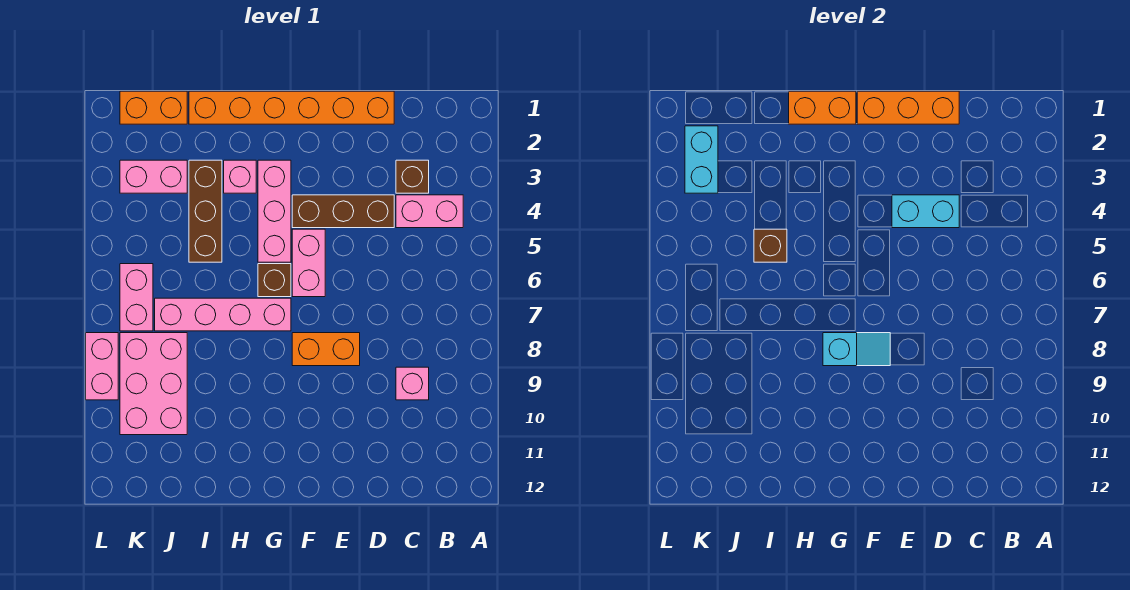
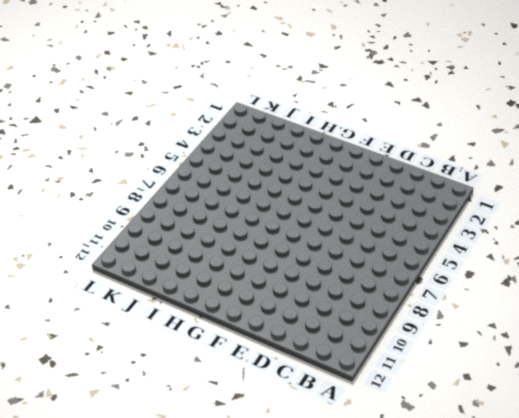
none -> pink brick B4:C4 level 1
none -> brown brick C3 level 1
none -> pink brick C9 level 1

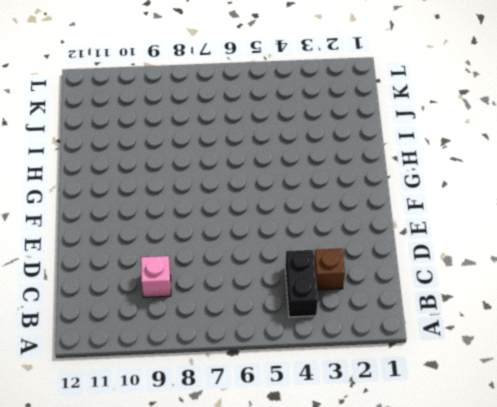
black brick B4:C4 level 1 -> pink brick B4:C4 level 1
none -> orange brick D1:I1 level 1
none -> brown brick D4:F4 level 1
none -> orange brick E8:F8 level 1

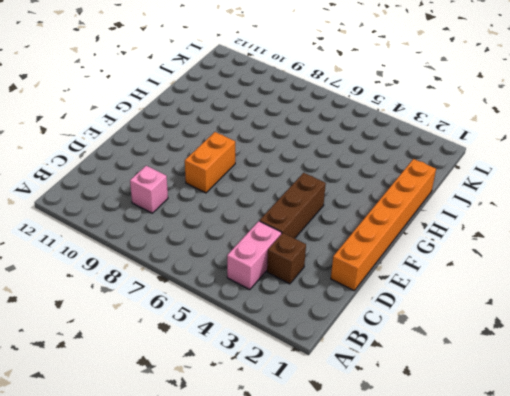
none -> pink brick F5:F6 level 1
none -> pink brick G3:G5 level 1
none -> brown brick G6 level 1

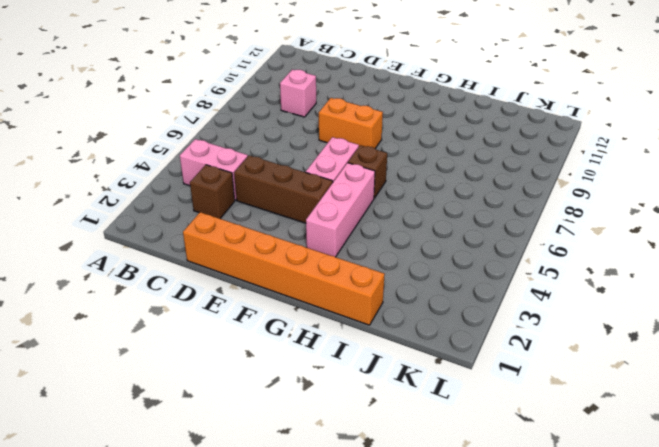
none -> pink brick G7:J7 level 1
none -> pink brick H3 level 1
none -> brown brick I3:I5 level 1

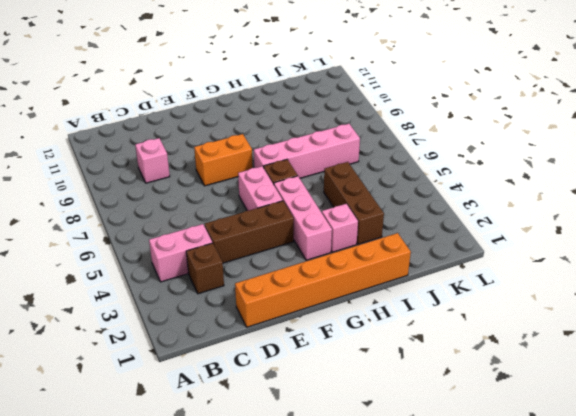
none -> orange brick J1:K1 level 1
none -> pink brick J3:K3 level 1
none -> pink brick J8:K10 level 1

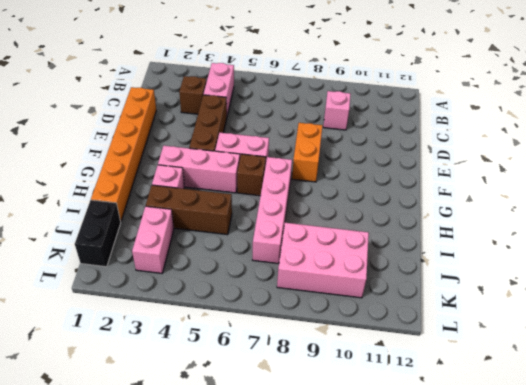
black brick J1:K1 level 1 -> orange brick J1:K1 level 1
none -> pink brick K6:K7 level 1
none -> pink brick L8:L9 level 1
none -> orange brick D1:F1 level 2

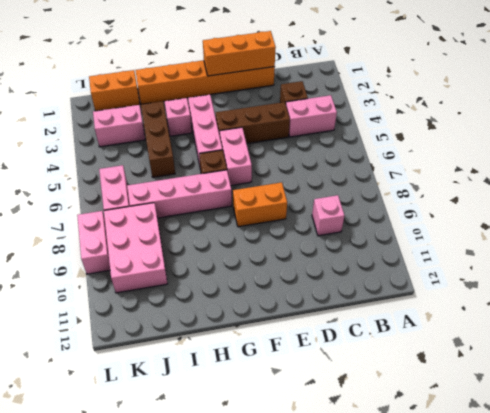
none -> cyan brick D4:E4 level 2
none -> cyan slope F8:G8 level 2 top G
none -> orange brick G1:H1 level 2

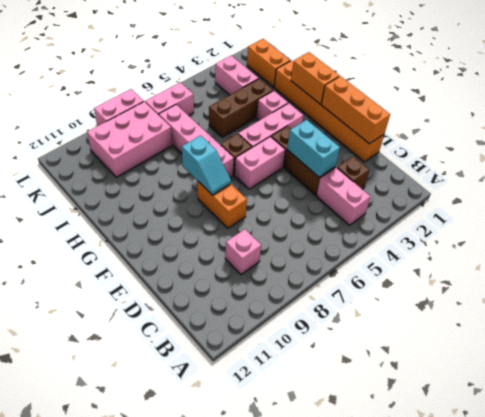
none -> brown brick I5 level 2
none -> cyan brick K2:K3 level 2

